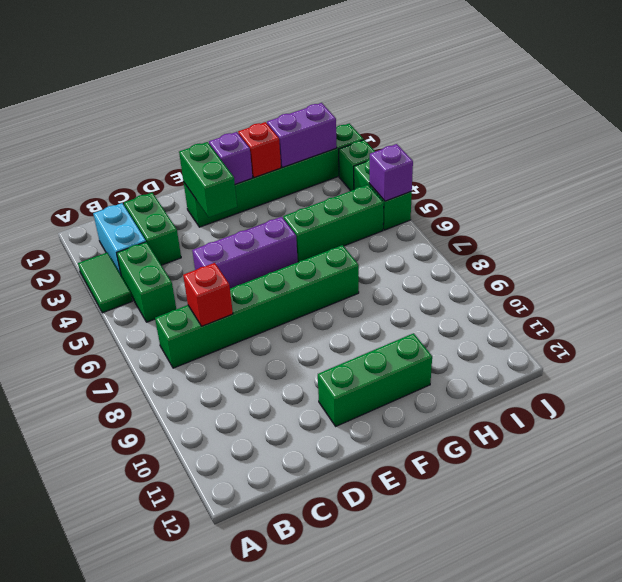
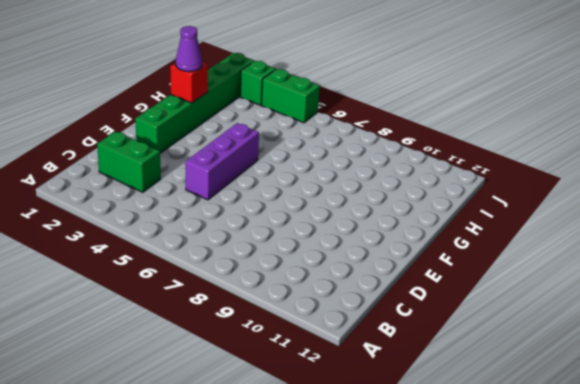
purple cone G2 level 3 -> none
none -> green tile A3:A4 level 1
none -> cyan brick B2:B3 level 1
none -> green brick B4:B5 level 1

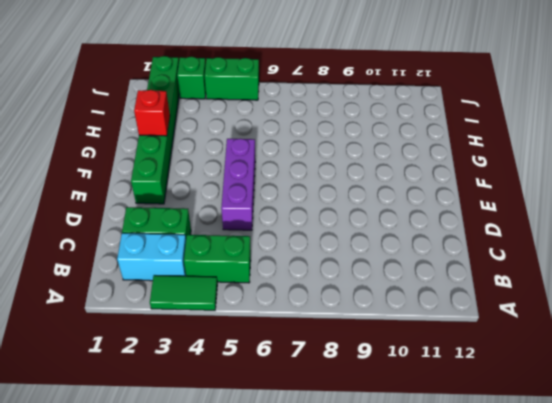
none -> green brick B7:G7 level 1
none -> green brick E11:G11 level 1
none -> green brick G5:I5 level 1

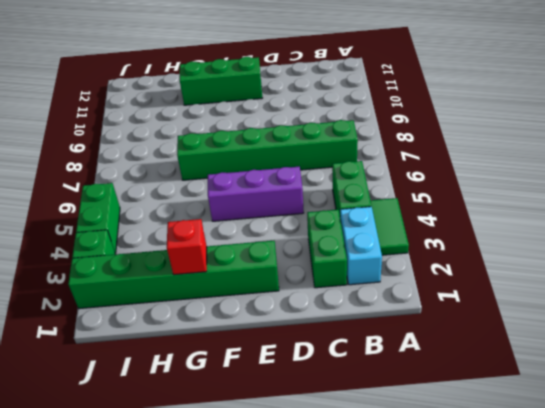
none -> green brick G5:I5 level 1
none -> red brick C7 level 2
none -> green brick E2:E3 level 2

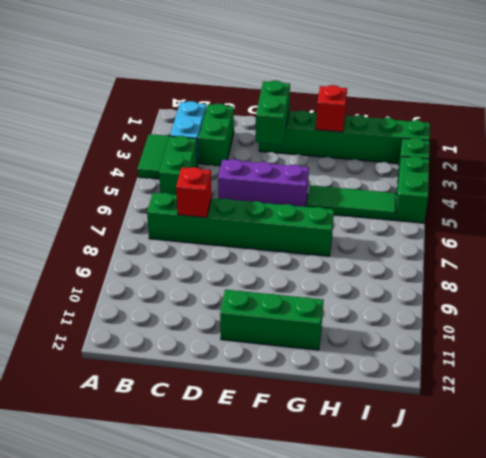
green tile G5:I5 level 1 -> green brick G5:I5 level 1
none -> purple brick F2 level 2
none -> purple brick H2:I2 level 2
none -> purple brick J5 level 2

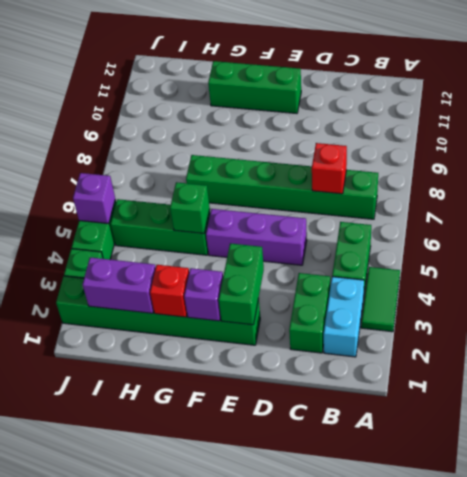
green brick G5 level 2 -> none

